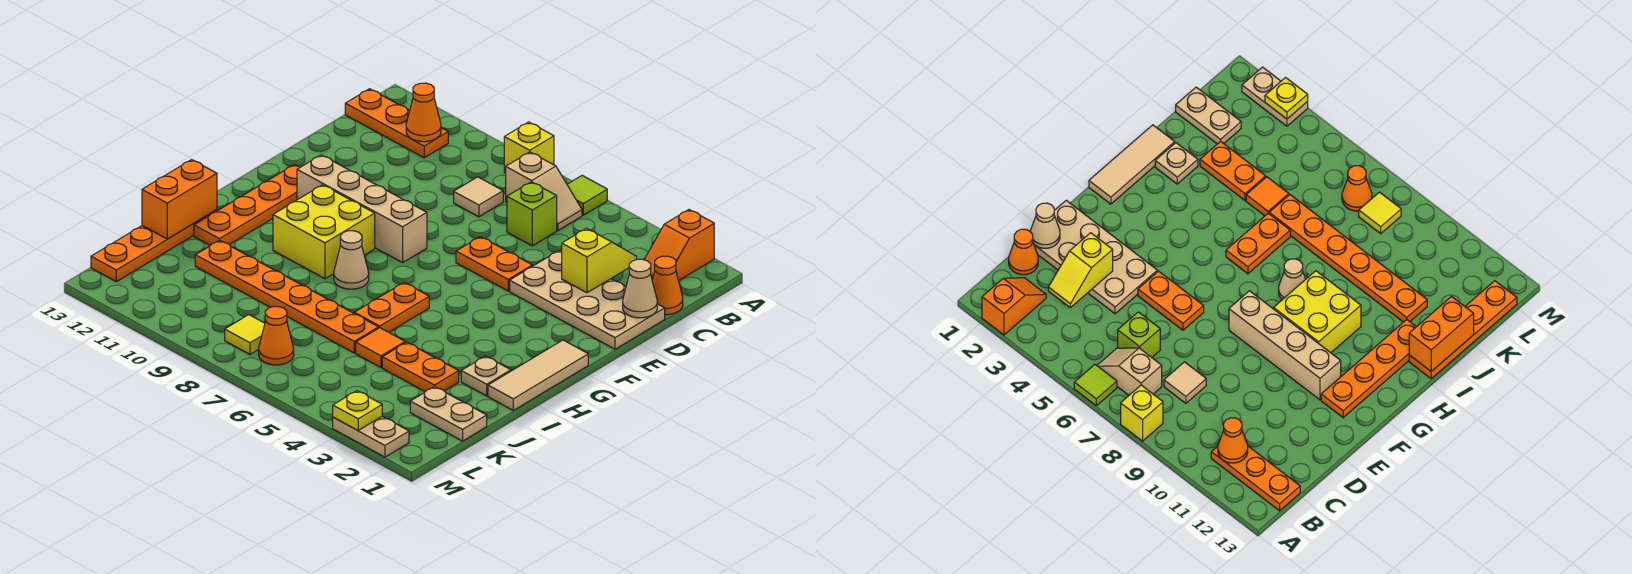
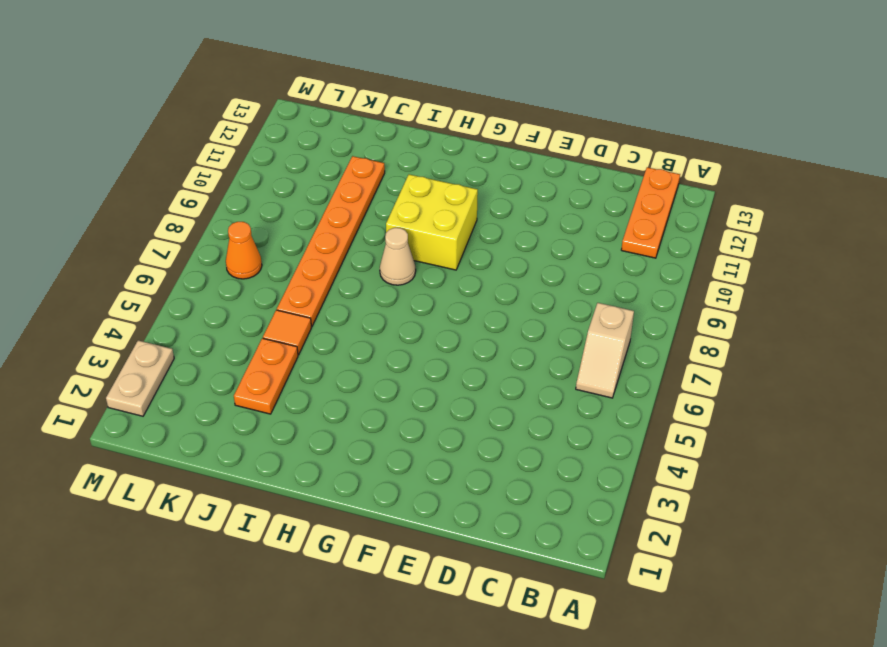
none -> orange slope A2:B2 level 1 top A
none -> lime tile A6 level 1
none -> yellow brick A8 level 1
none -> orange cone C1 level 1

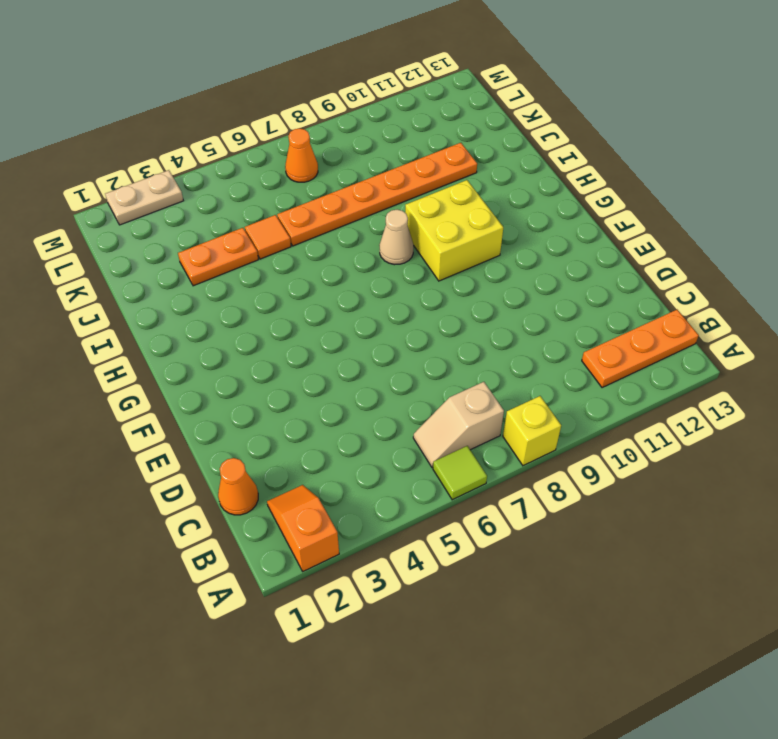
none -> lime brick C6 level 1
none -> tan tile C8 level 1
none -> tan plate D1:E4 level 1
none -> orange plate E5:E6 level 1

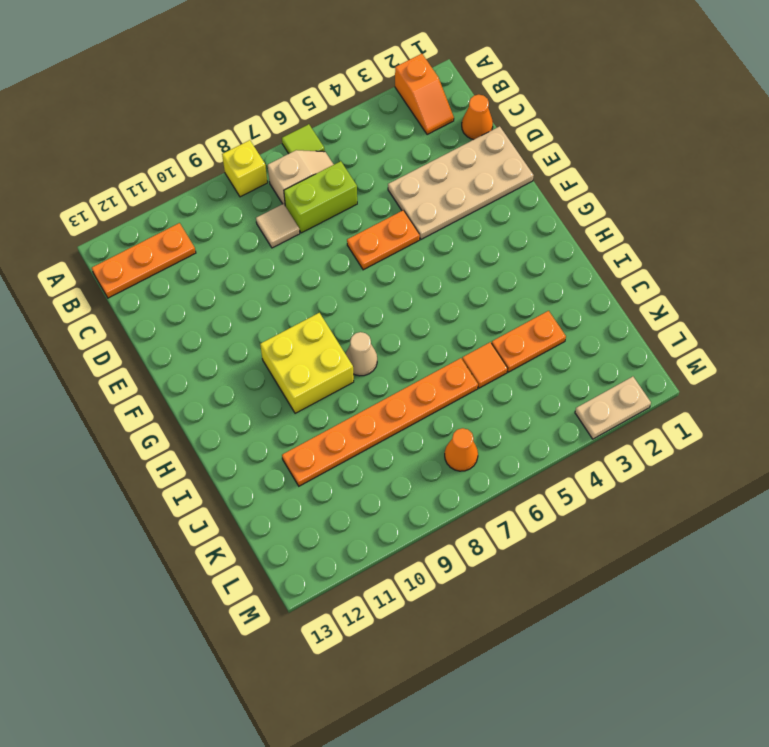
lime brick C6:C7 level 1 -> lime brick C6 level 1
none -> tan brick F8:F11 level 1
none -> orange plate F12:I12 level 1
none -> tan tile G1:I1 level 1
none -> orange plate H6:I6 level 1

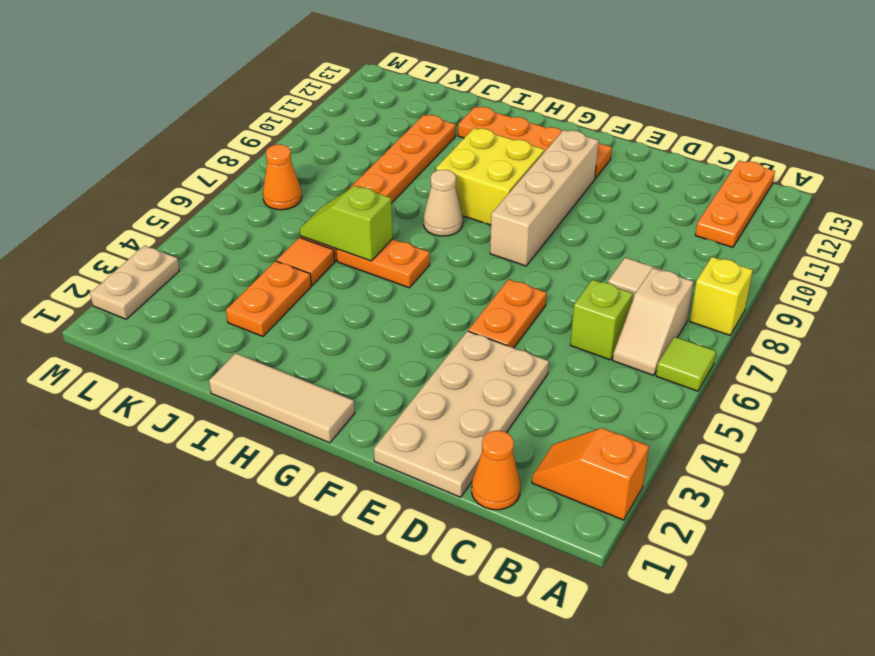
lime slope I6:J6 level 2 top I -> none
none -> tan plate I2 level 1
none -> orange plate I13:L13 level 1
none -> tan plate K1:K2 level 1
none -> yellow tile L8 level 1

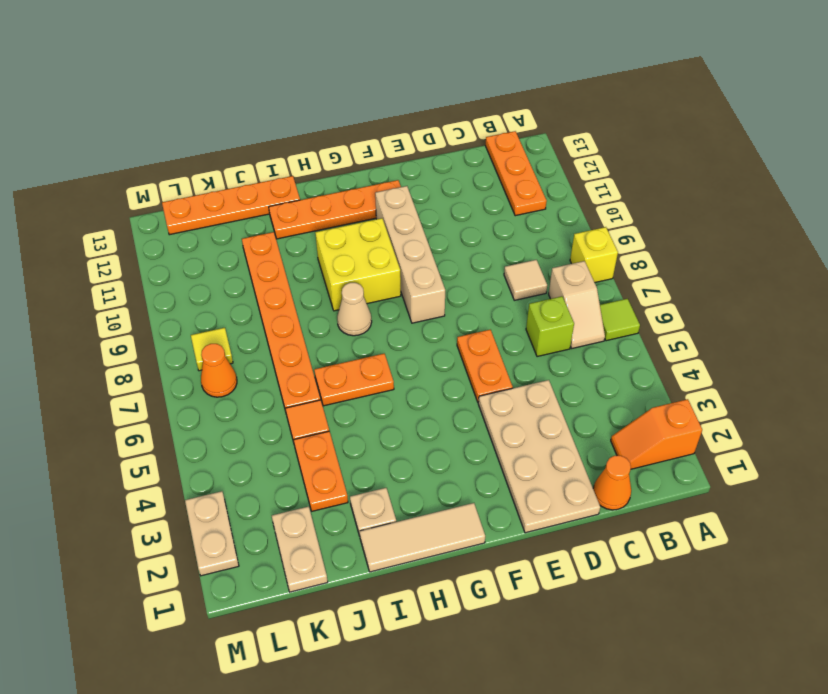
none -> orange cone B11 level 2
none -> yellow slope C3:D3 level 2 top D
none -> tan cone D1 level 2
none -> orange brick I13:J13 level 2

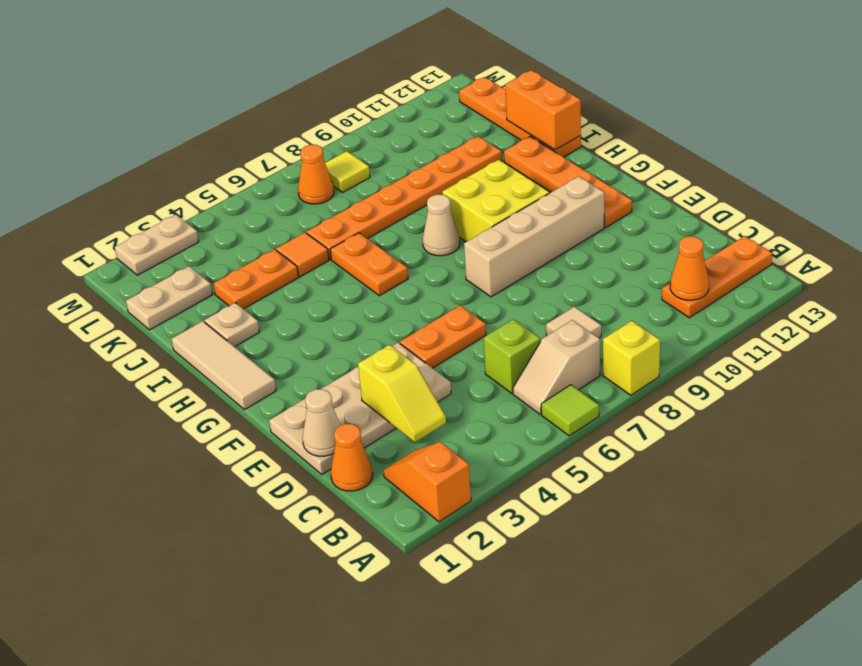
none -> yellow plate M3 level 2

